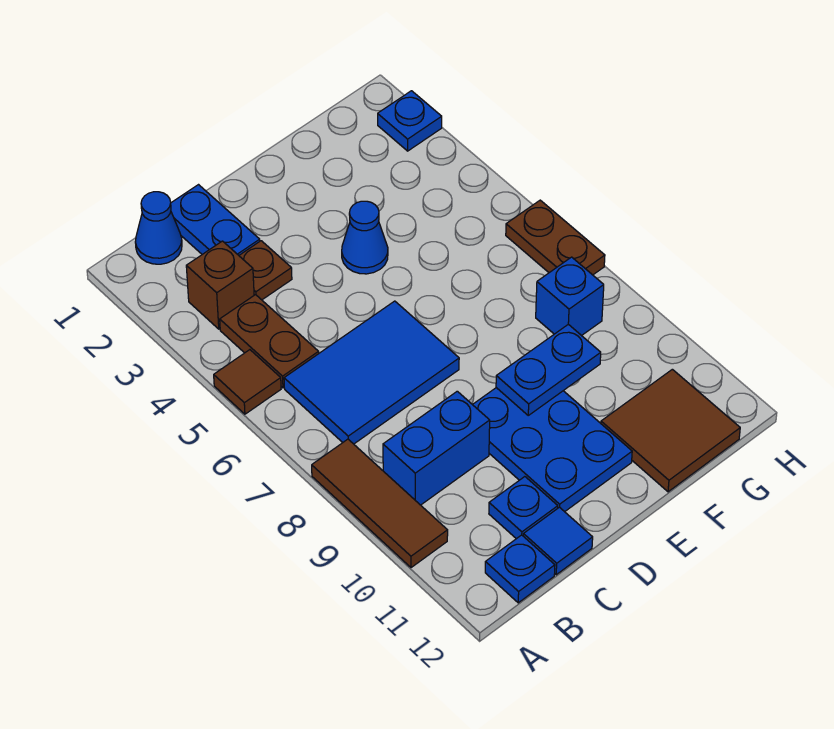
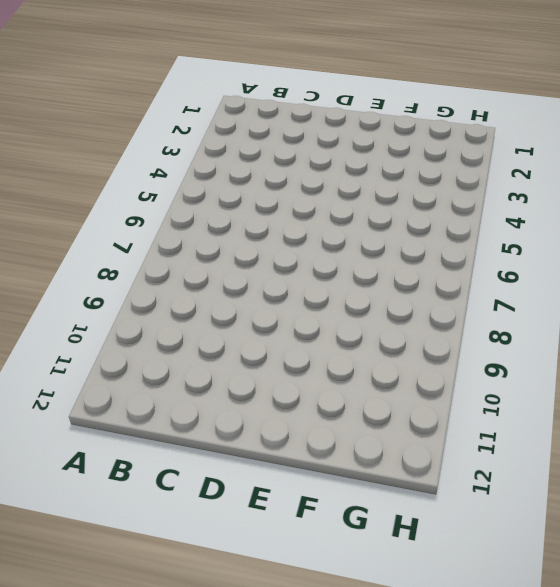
none -> brown tile A5 level 1
none -> brown tile A8:A10 level 1
none -> blue cone B1 level 1

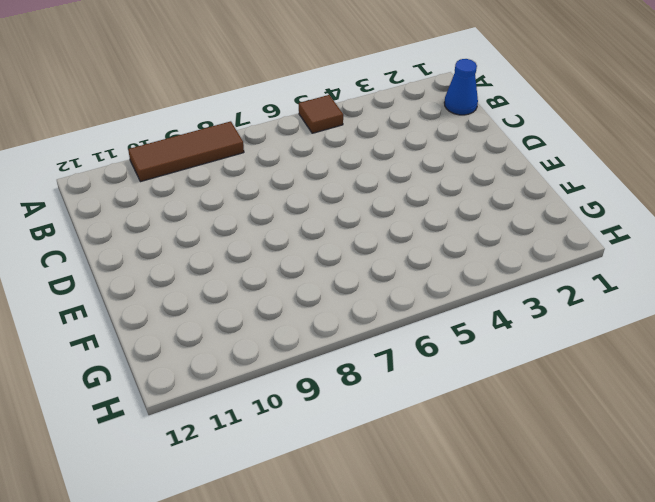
none -> brown brick B3 level 1
none -> brown plate B4:B5 level 1
none -> blue tile B6:D7 level 1

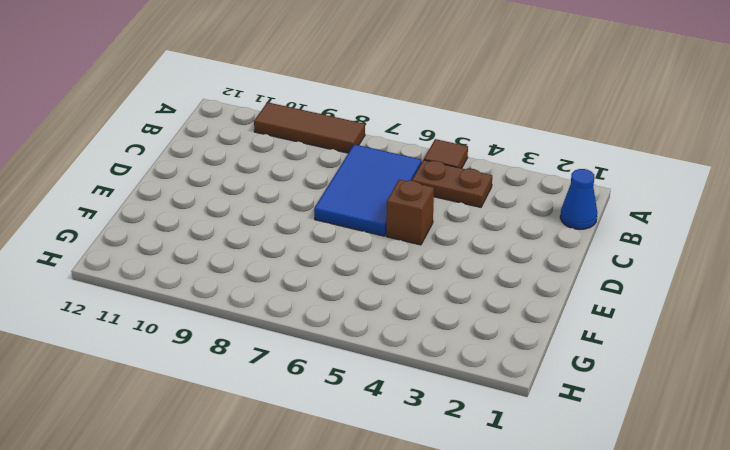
brown brick D5 level 1 -> brown brick B3 level 1
none -> blue brick B9:C9 level 1
none -> blue plate B12 level 1
none -> blue plate C1:C2 level 1

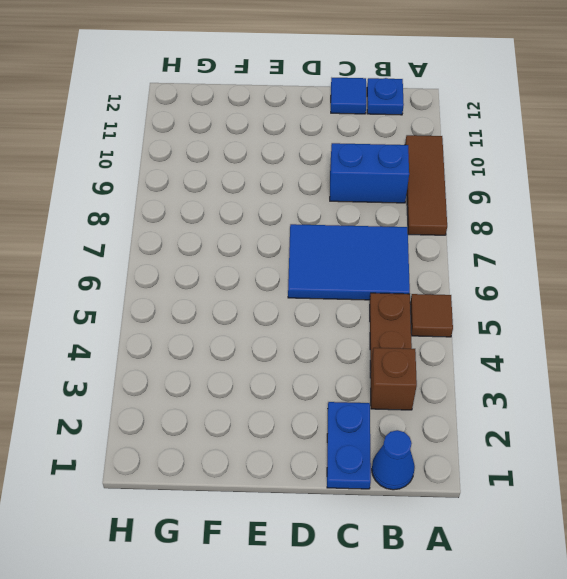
none -> brown plate C3 level 1
none -> blue plate C11 level 1
none -> blue plate D9:E11 level 1

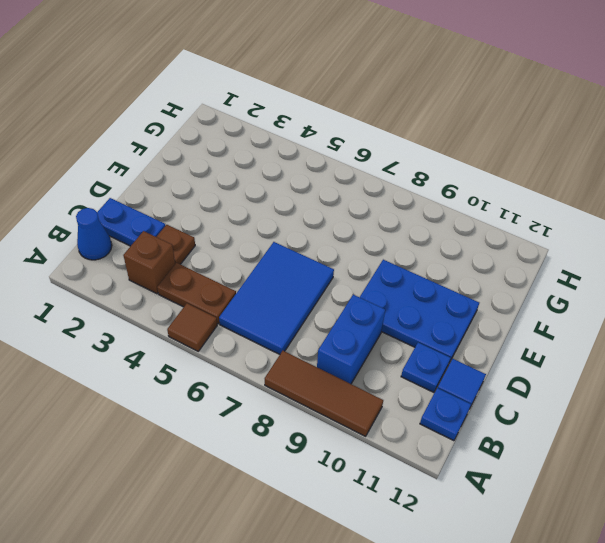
none -> blue cone E4 level 1
none -> brown tile F11:G12 level 1
none -> blue brick G8 level 1

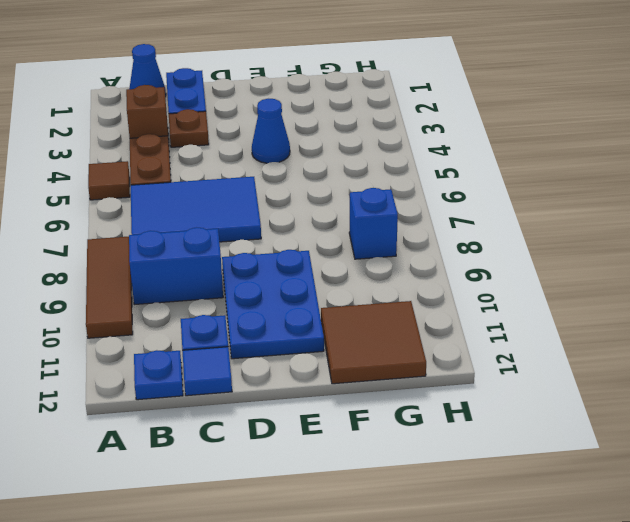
none -> blue plate H2 level 1
none -> brown plate H6:H7 level 1
none -> blue plate E9:F9 level 2

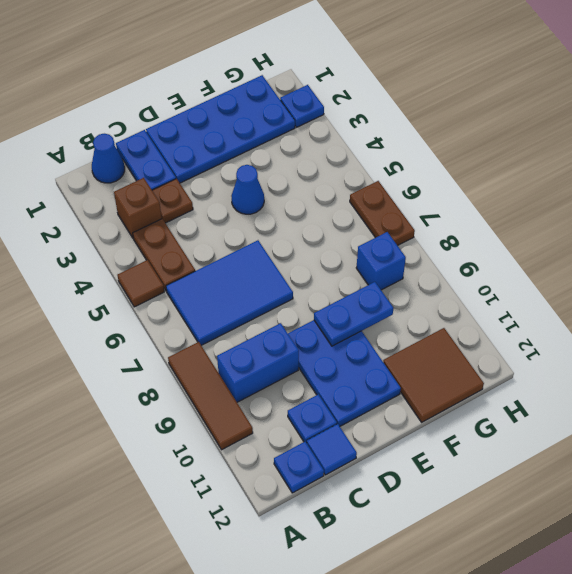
blue plate D1:G2 level 1 -> none

